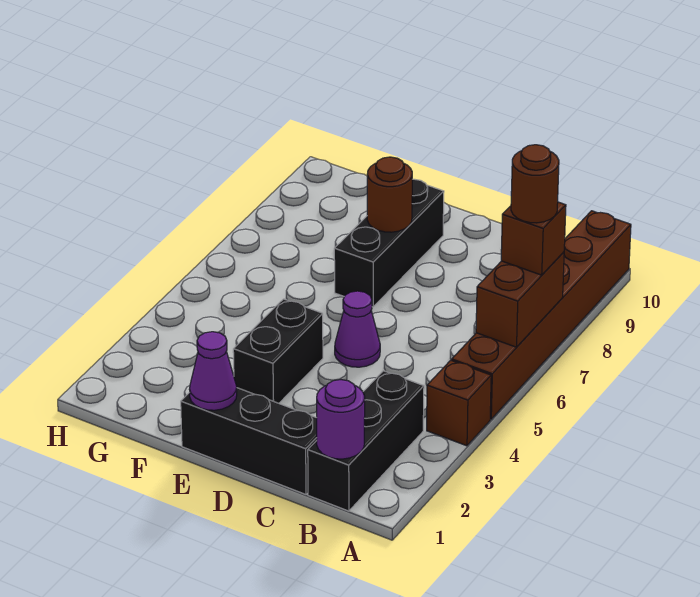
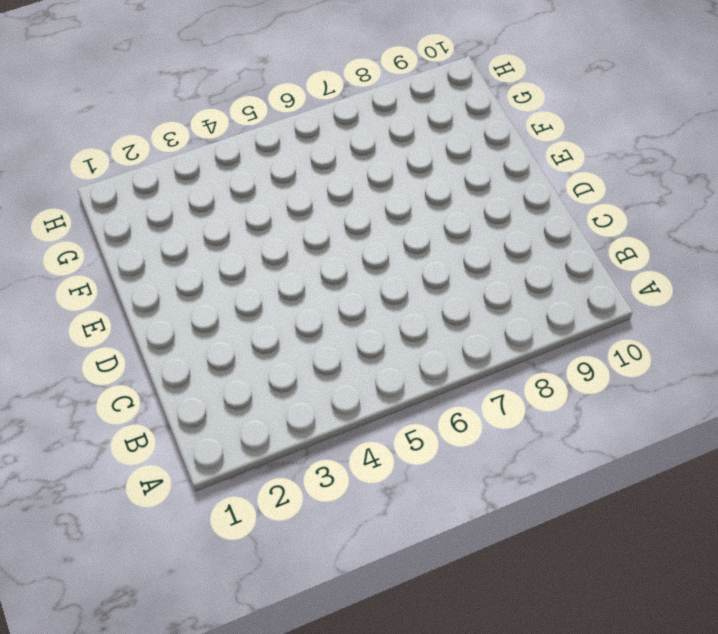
none -> brown brick A4 level 1
none -> brown brick A5:A10 level 1
none -> black brick B1:B3 level 1

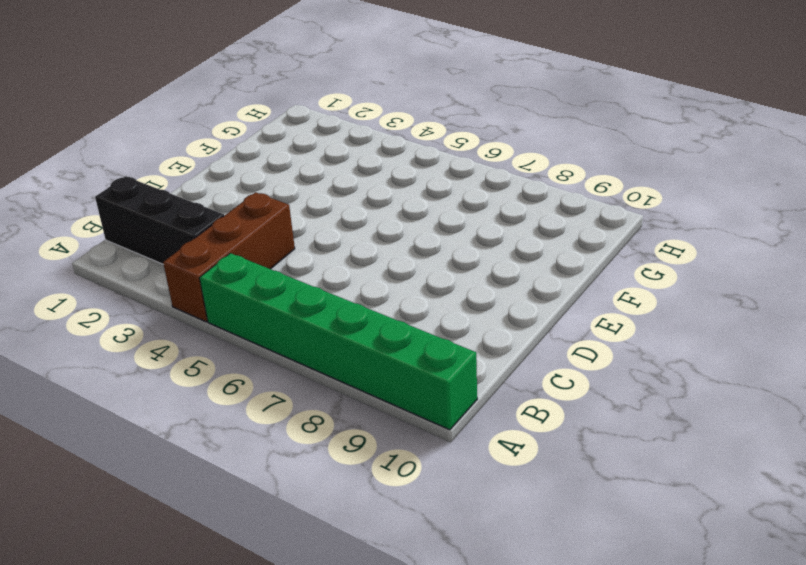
brown brick A4:C4 level 1 -> brown brick A4 level 1
green brick A5:A10 level 1 -> brown brick A5:A10 level 1
none -> black brick C1:E1 level 1
none -> purple cone D5 level 1
none -> black brick E3:E4 level 1

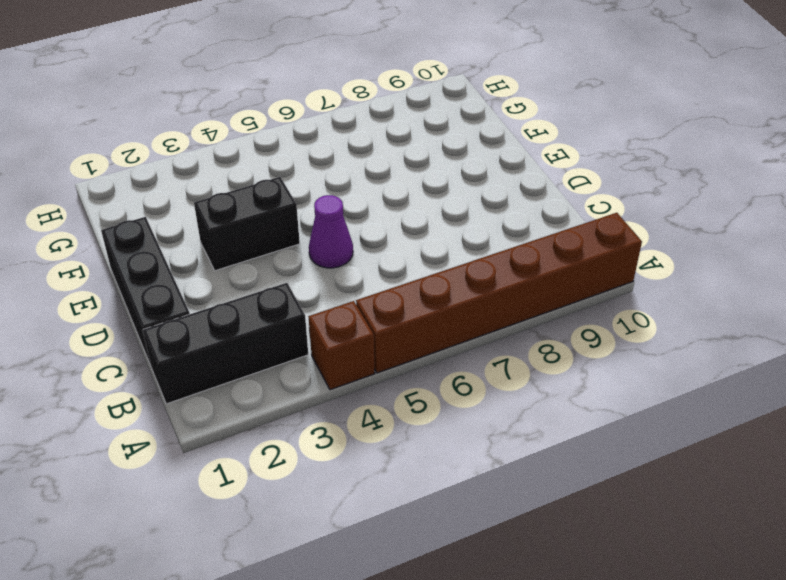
none -> black brick E7:E9 level 1
none -> brown brick A6:A7 level 2
none -> purple round brick B1 level 2

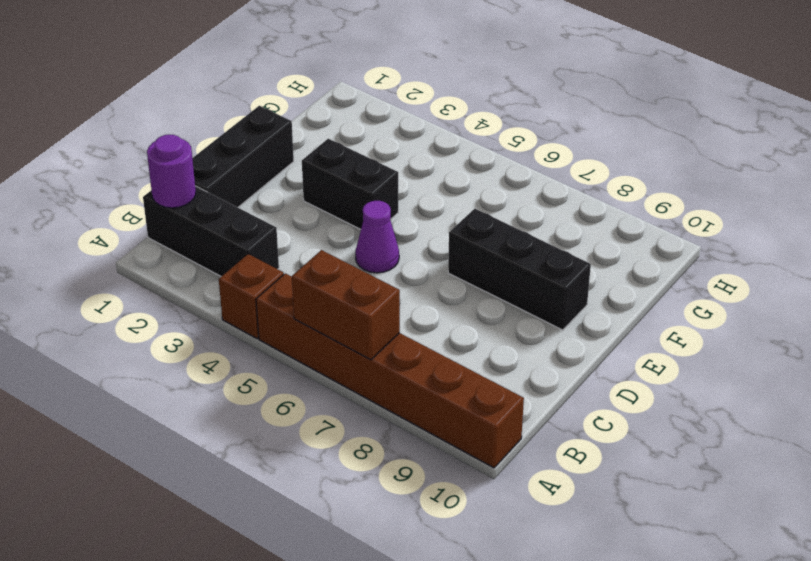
none -> purple cone E1 level 2
none -> brown round brick E8 level 2
none -> brown brick A7 level 3

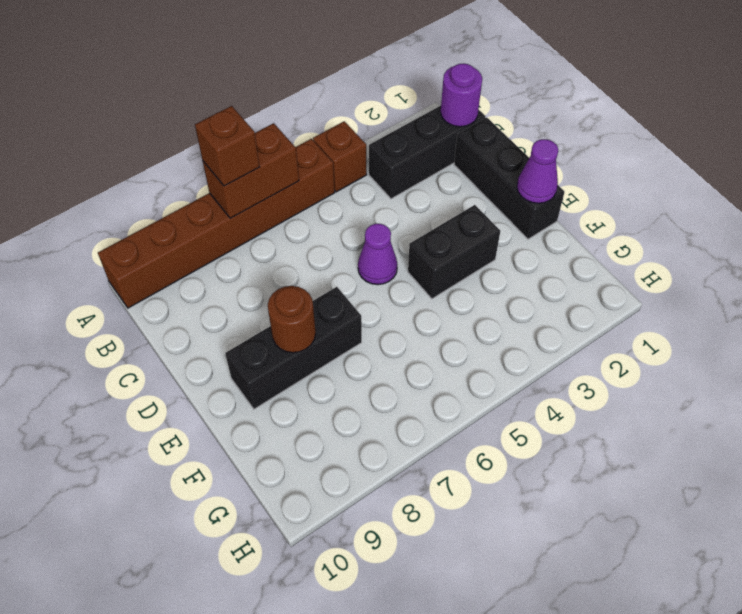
none -> brown round brick A7 level 4

